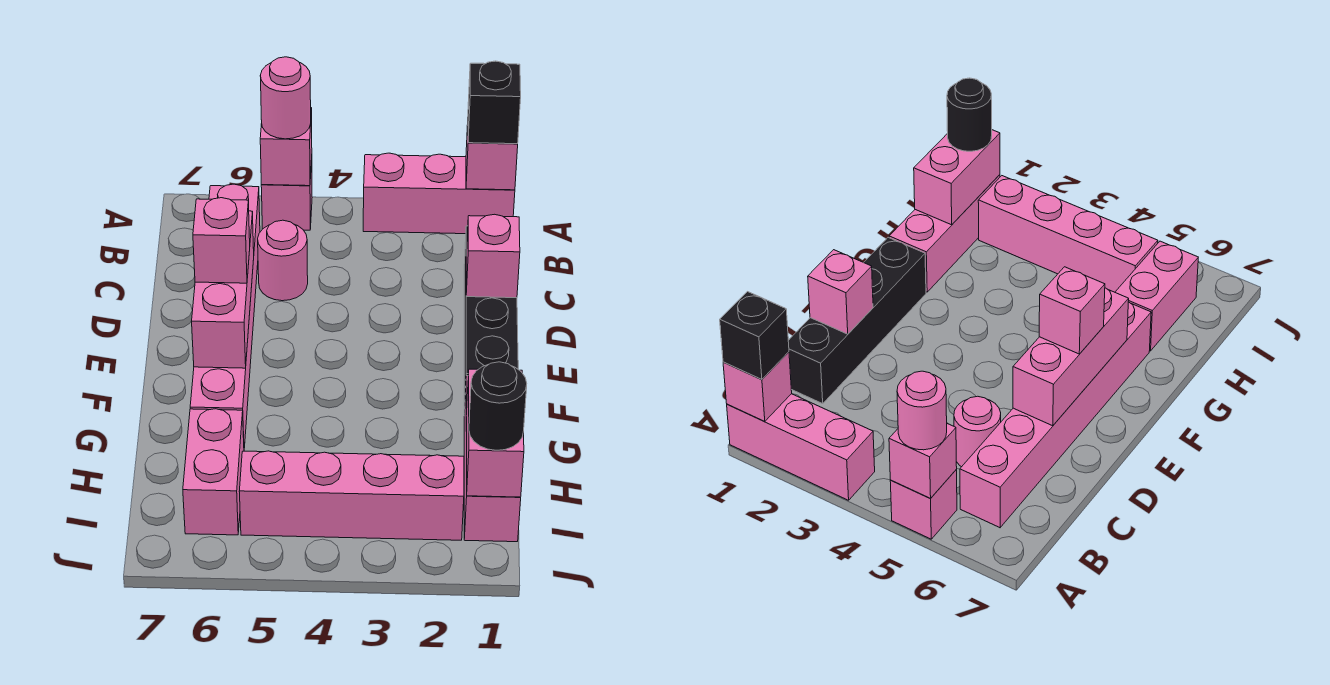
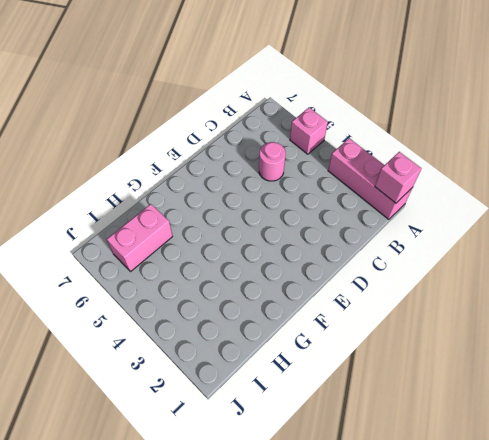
none -> pink brick B6:G6 level 1
none -> black brick C1:F1 level 1
none -> pink brick G1:I1 level 1

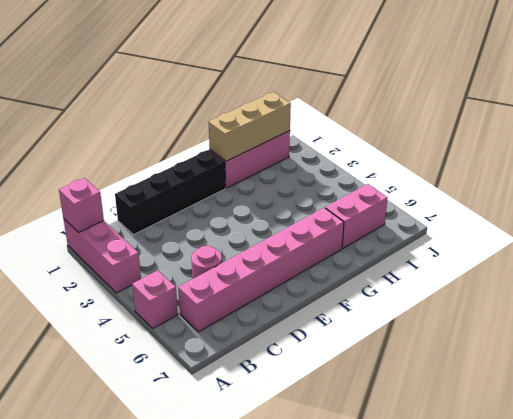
tan brick G1:I1 level 2 -> pink brick H1:I1 level 2
none -> pink brick I2:I5 level 1
none -> pink brick A5 level 2
none -> pink brick D1 level 2

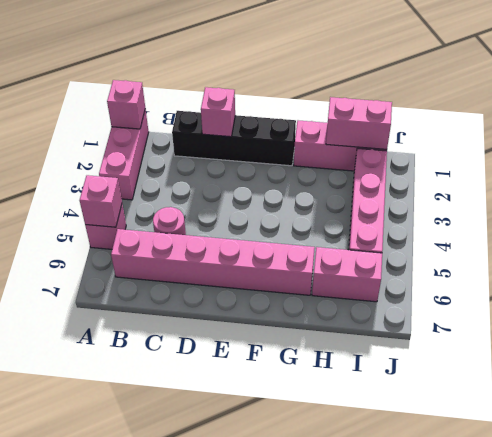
none -> pink brick D6:F6 level 2
none -> black brick A1 level 3
none -> pink round brick A5 level 3

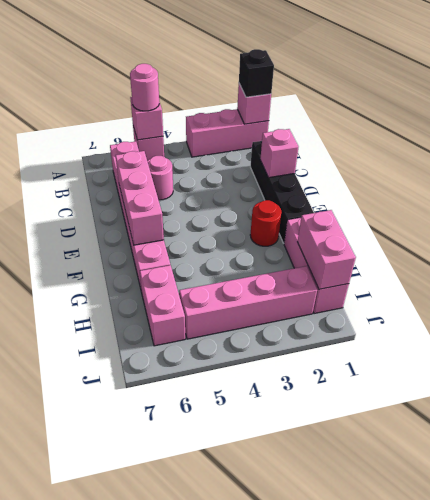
red round brick F2 level 1 -> none
none -> pink brick E6 level 3
none -> black round brick I1 level 3

